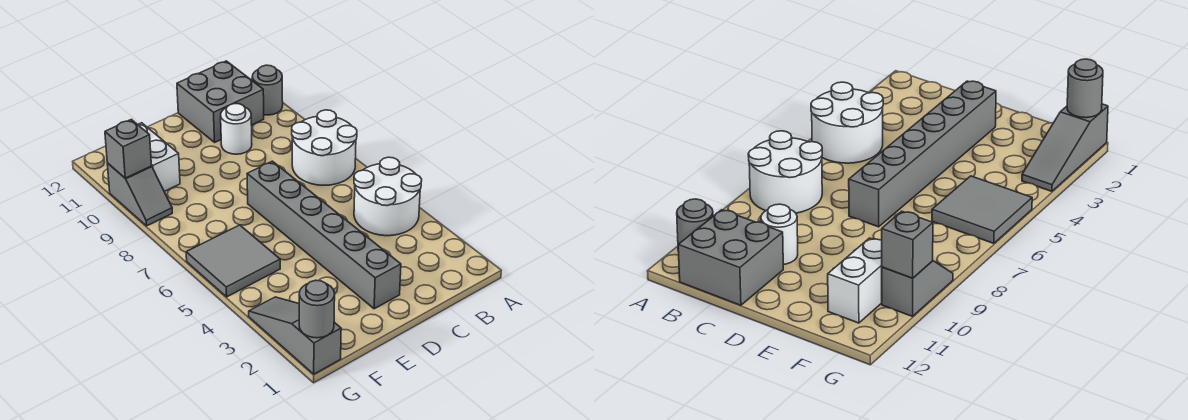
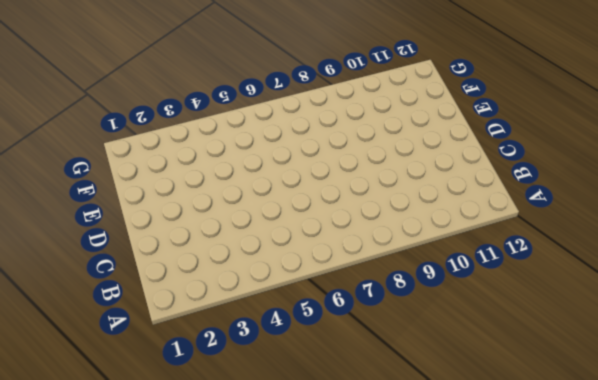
none -> white round brick A4:B5 level 1
none -> white round brick A7:B8 level 1
none -> grey round brick A11 level 1

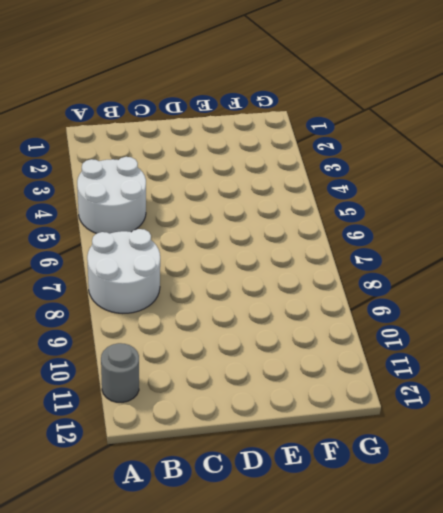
none -> grey brick B11:C12 level 1
none -> white round brick C10 level 1
none -> grey brick D2:D7 level 1

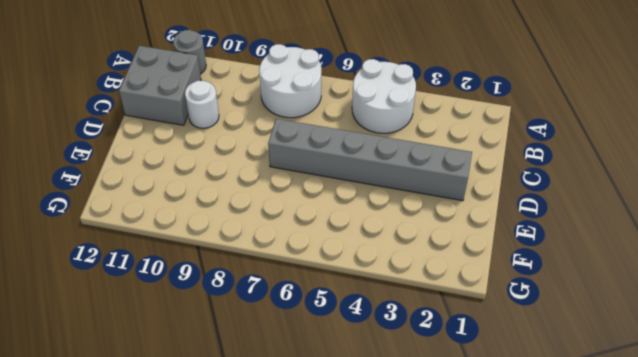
none -> grey tile F5:G6 level 1
none -> white brick F10:F11 level 1
none -> grey slope G1:G3 level 1 top 1

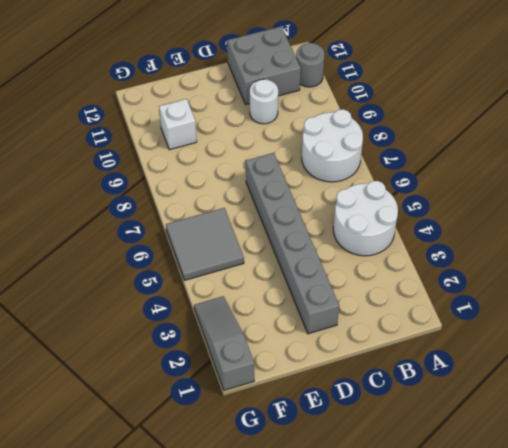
white brick F10 level 1 -> white brick F10:F11 level 1
none -> grey slope G9:G10 level 1 top 10
none -> grey round brick G1 level 2
none -> grey brick G10 level 2

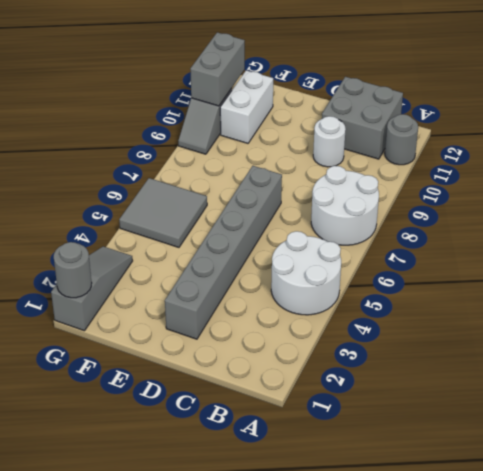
grey brick G10:G11 level 2 -> grey brick G10 level 2

